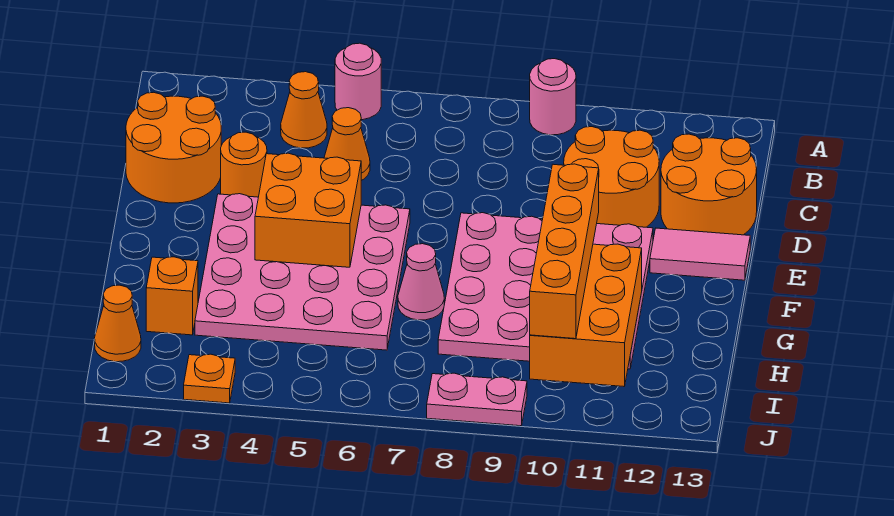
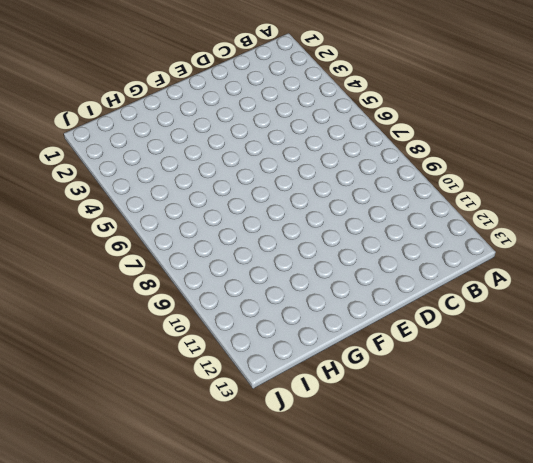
none -> pink round brick A5 level 1
none -> pink round brick A9 level 1
none -> orange cone B4 level 1

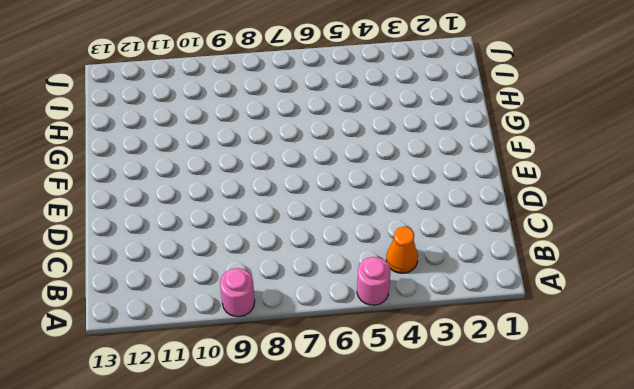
none -> orange round brick C1:D2 level 1
none -> orange cone C5 level 1
none -> orange round brick C10:D11 level 1

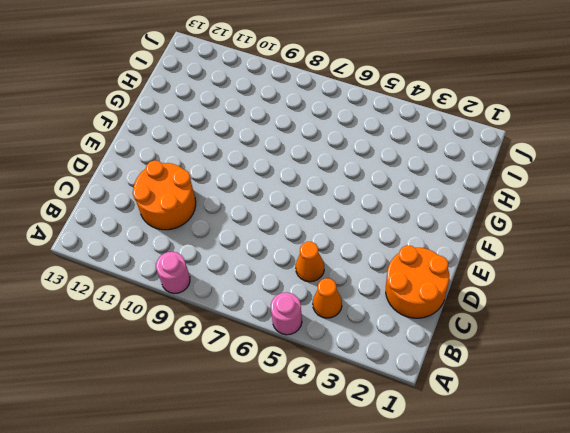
none -> orange round brick C12:D13 level 1
none -> orange round brick D3 level 1
none -> pink plate E3:H6 level 1

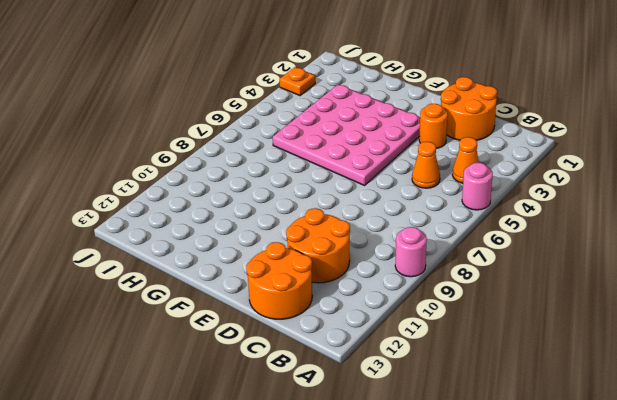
none -> pink plate E8:H11 level 1
none -> pink tile E12:E13 level 1
none -> pink cone G7 level 1

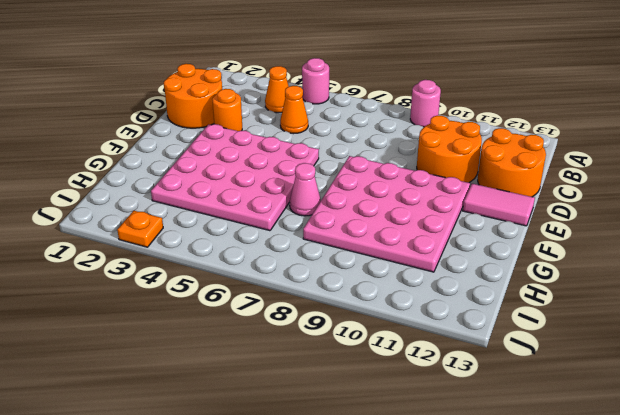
none -> orange brick H2 level 1
none -> orange cone I1 level 1
none -> pink plate J8:J9 level 1

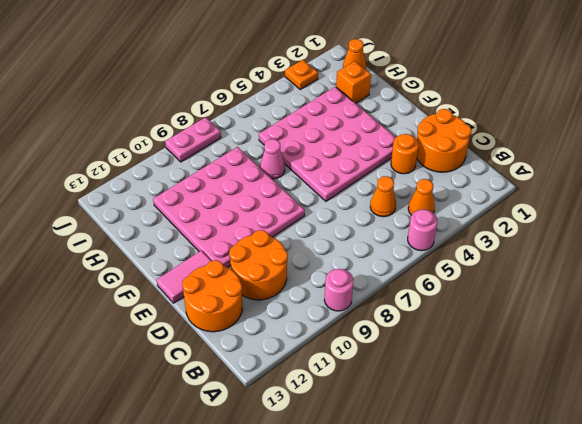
none -> orange brick E4:F5 level 2
none -> orange brick G10:I11 level 2
none -> orange brick F10:I10 level 3

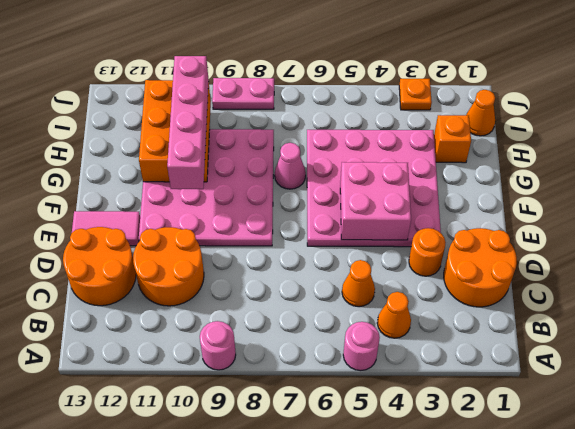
pink brick E4:F5 level 2 -> orange brick E4:F5 level 2
pink brick F10:I10 level 3 -> orange brick F10:I10 level 3

